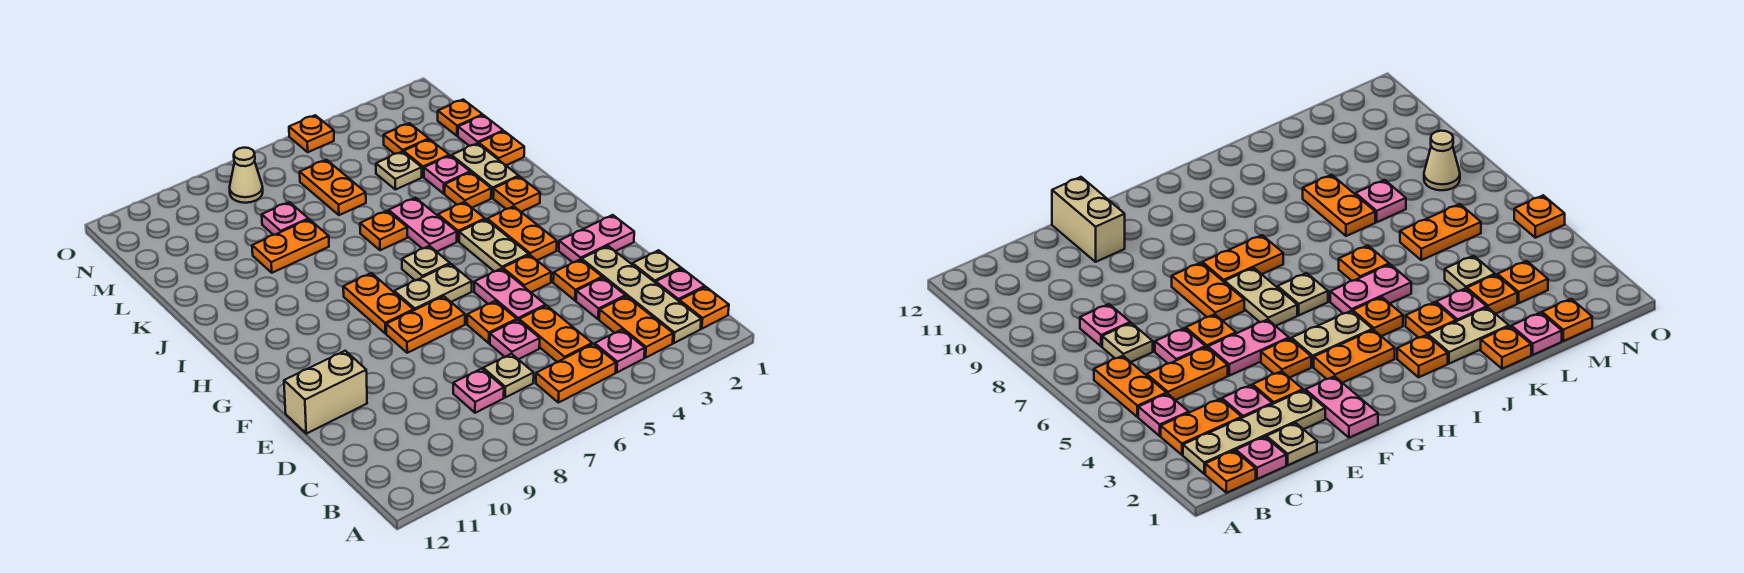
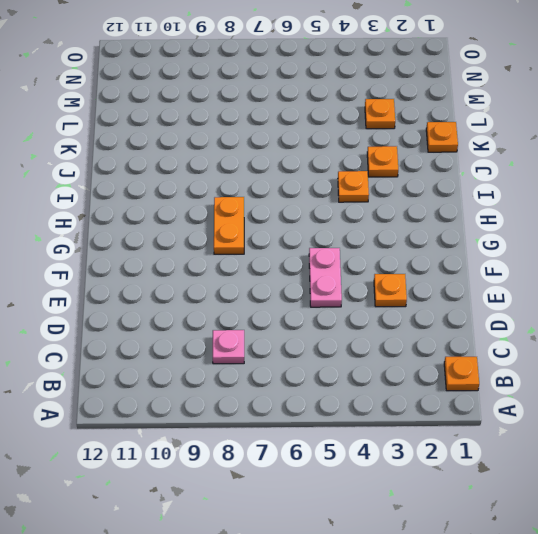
none -> tan plate B2:E2 level 1
none -> orange plate B3:C3 level 1
none -> pink plate B4 level 1
none -> orange plate B5:B6 level 1

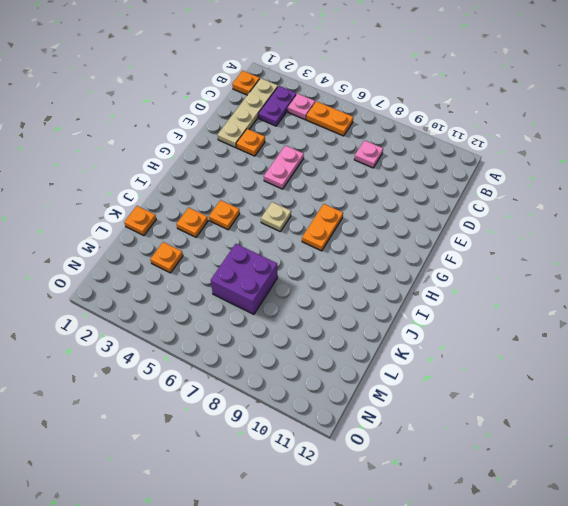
purple plate B3:C3 level 1 -> orange plate B3:C3 level 1
purple brick K6:L7 level 1 -> orange plate L6:M6 level 1
none -> pink plate C1 level 1
none -> orange plate C5:D5 level 1
none -> tan plate C7 level 1
none -> tan plate D1 level 1

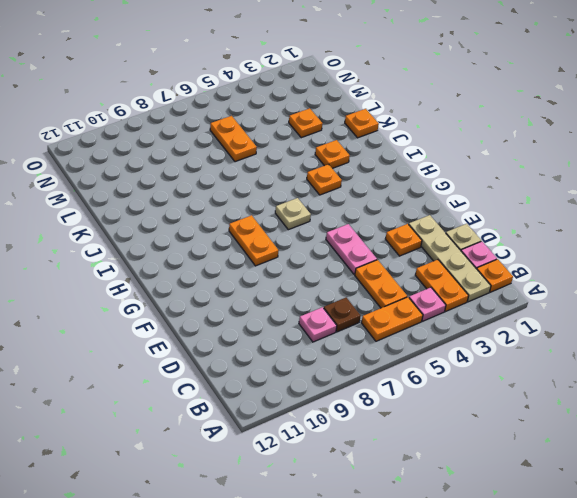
brown plate C7 level 1 -> tan plate C7 level 1
none -> pink plate D3 level 1
none -> pink plate D6 level 1
none -> orange plate E6 level 1
none -> tan brick E11:E12 level 1

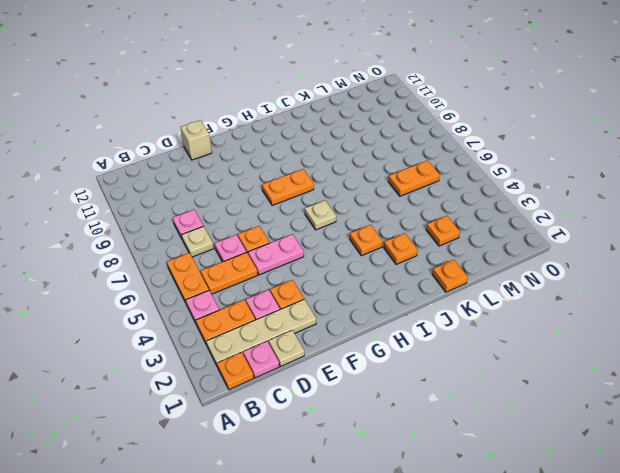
tan brick E12 level 1 -> tan brick E11:E12 level 1
none -> pink plate F1:F2 level 1
none -> orange plate F4 level 1
none -> orange plate F7:F8 level 1
none -> orange plate G3:H3 level 1

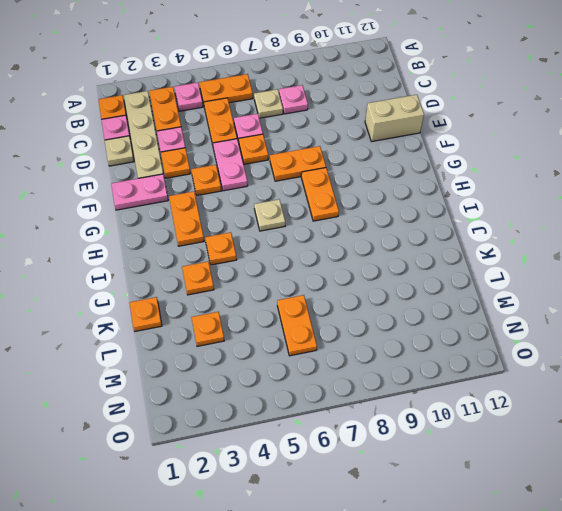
none -> tan plate G4:H4 level 1
none -> tan plate G6:G7 level 1
none -> orange plate I2 level 1
none -> pink plate I5:J5 level 1

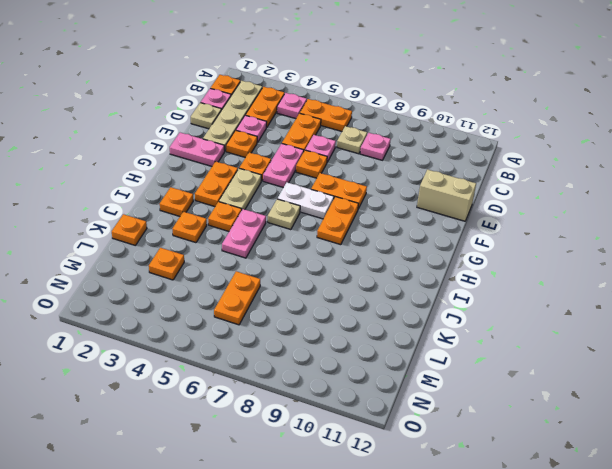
white plate G6:G7 level 1 -> tan plate G6:G7 level 1
none -> tan plate J2:K2 level 1
none -> orange plate J6 level 1
none -> pink plate K3 level 1
none -> orange plate K8:K9 level 1

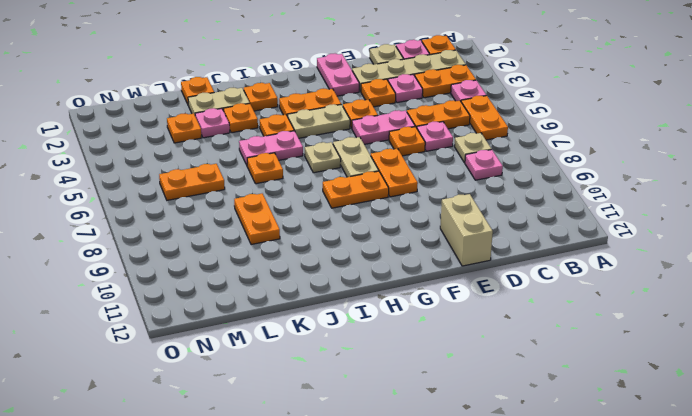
none -> pink plate L1 level 1
none -> tan plate L4 level 1
none -> pink plate L8 level 1
none -> orange plate M1 level 1

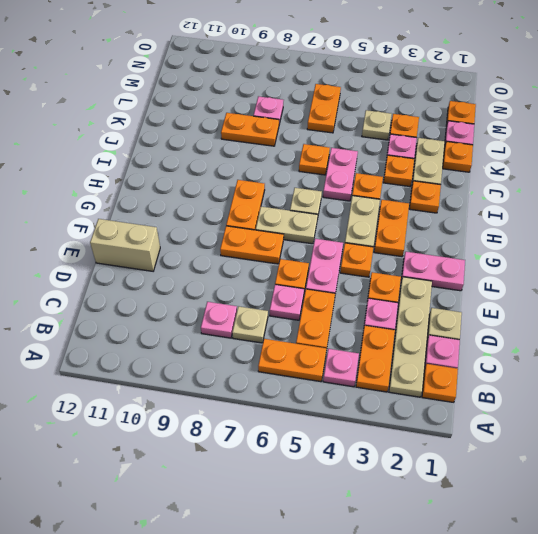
none -> orange plate M3 level 1
none -> tan cone N8 level 1
none -> orange plate O5 level 1

